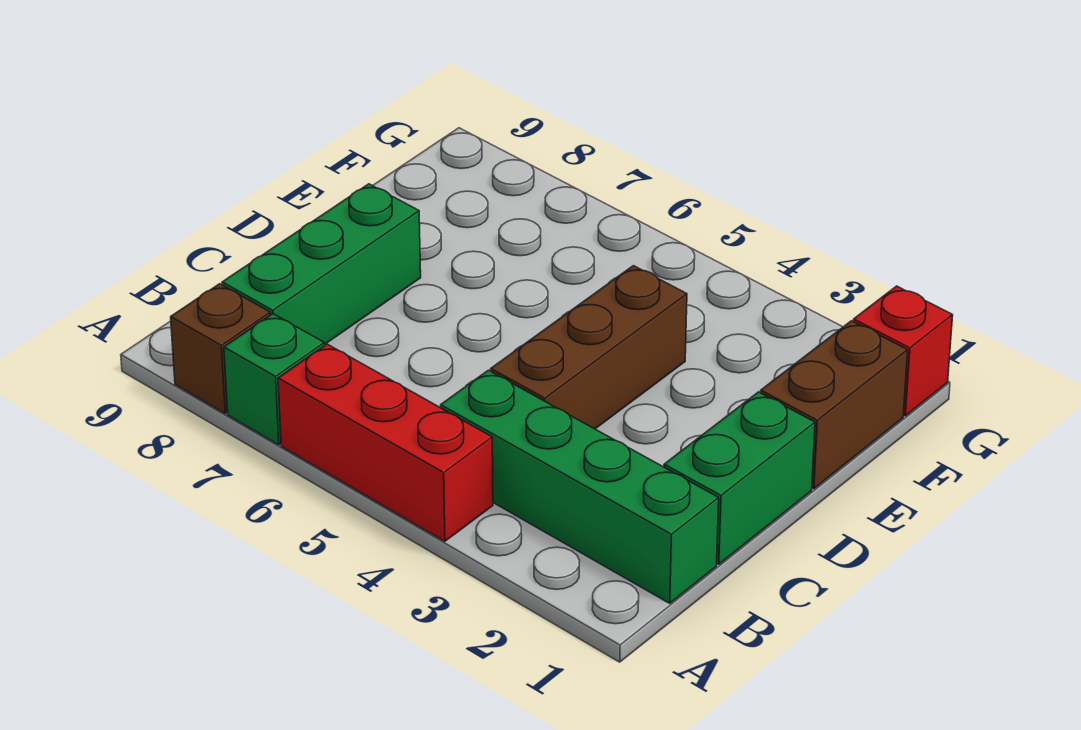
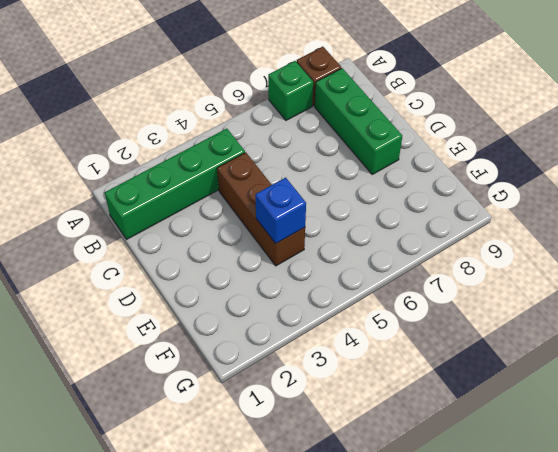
blue brick E4 level 2 -> none
none -> red brick A4:A6 level 1
none -> green brick C1:D1 level 1

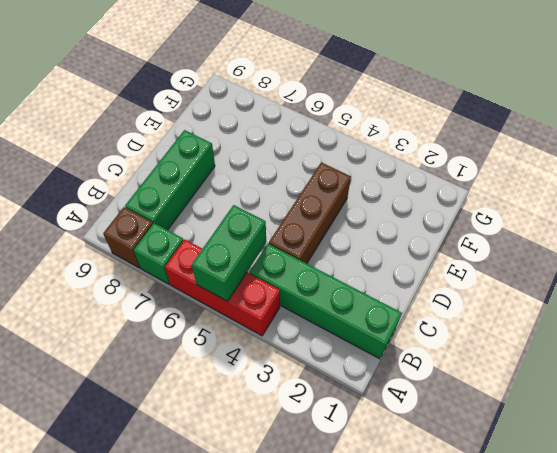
green brick A5:B5 level 2 -> green brick C1:D1 level 1
none -> brown brick E1:F1 level 1
none -> red brick G1 level 1

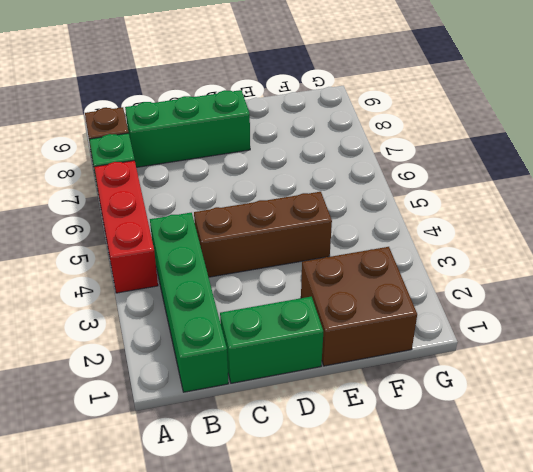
brown brick E1:F2 level 1 -> brown brick E1:F1 level 1
none -> red brick G1 level 1

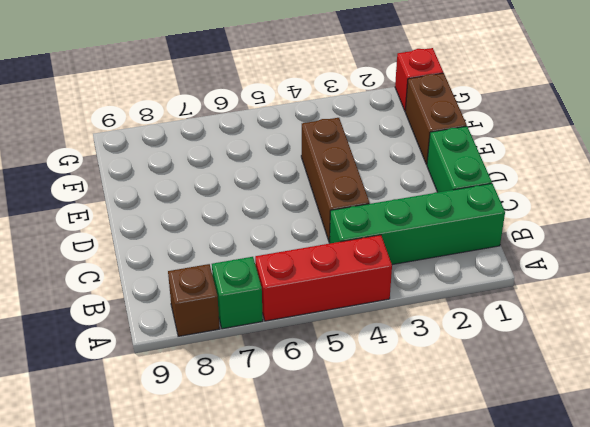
none -> green brick B8:D8 level 1

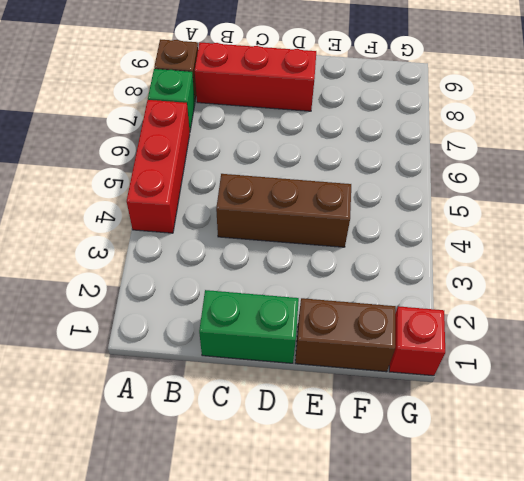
red brick B8:D8 level 1 -> green brick B8:D8 level 1
none -> green brick B1:B4 level 1

